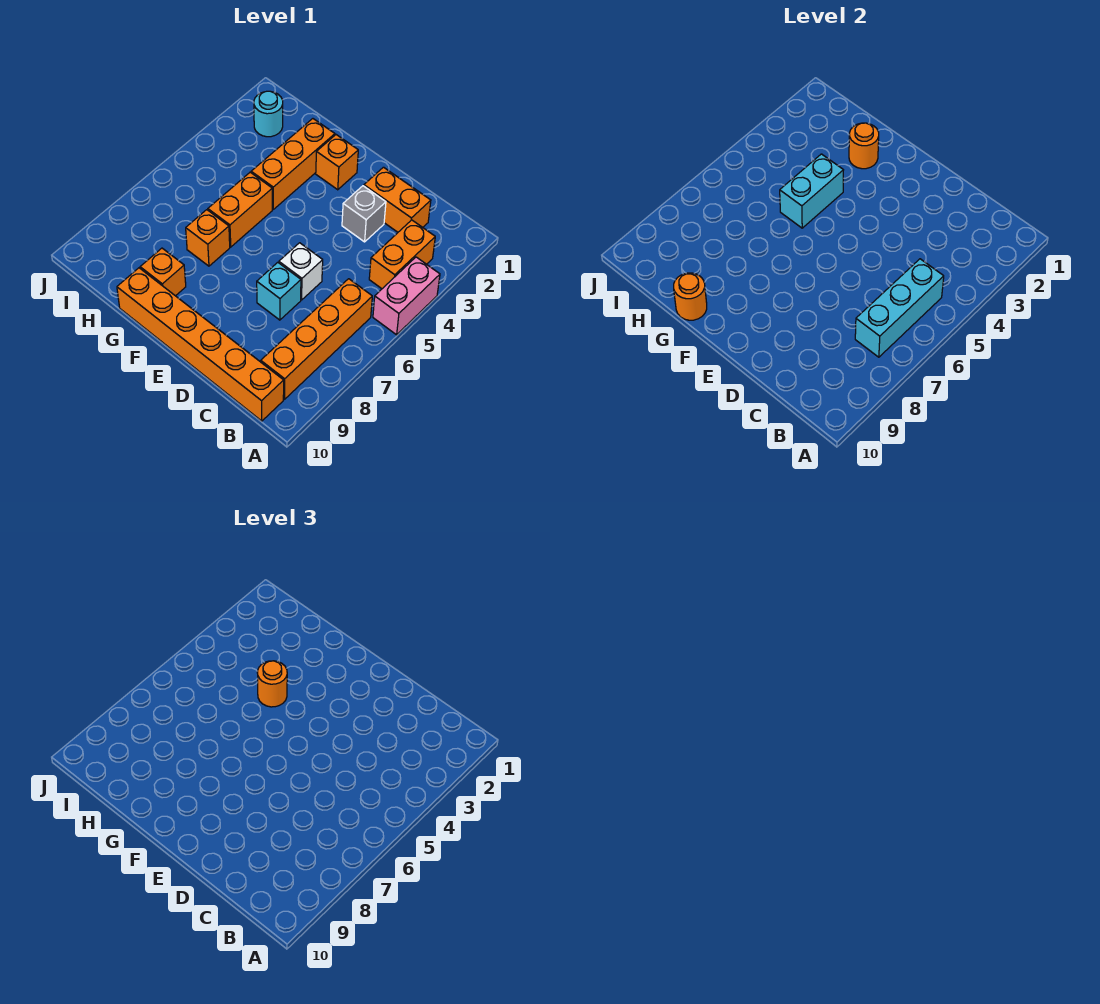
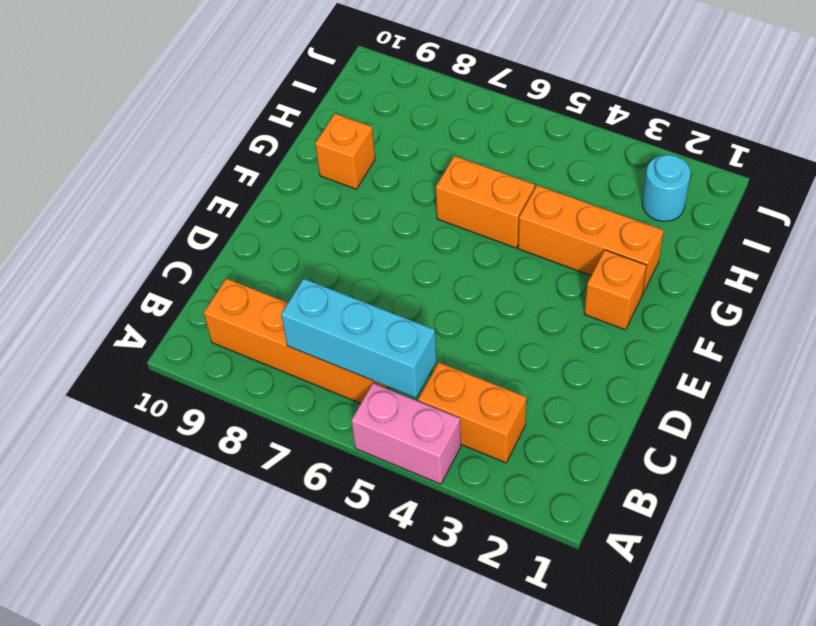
none -> orange brick B10:G10 level 1
none -> orange brick C2:D2 level 1
none -> grey brick D3 level 1

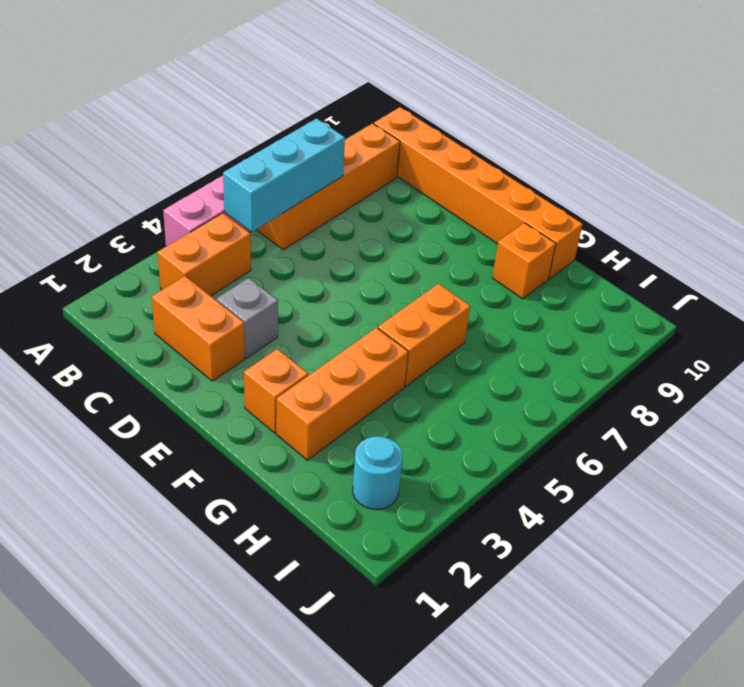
none -> white brick D6 level 1
none -> cyan brick D7 level 1
none -> orange brick G7 level 1

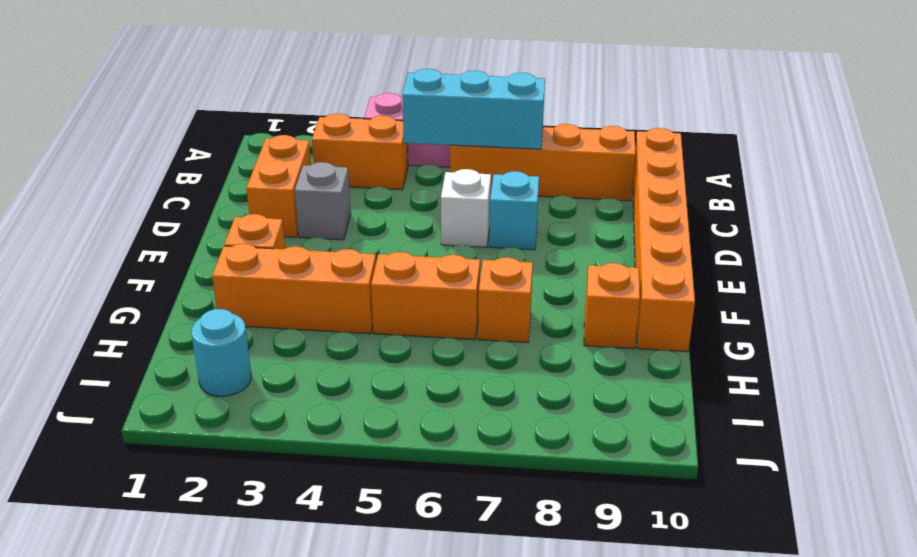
none -> orange round brick G2 level 2
none -> cyan brick G4:G5 level 2
none -> orange round brick G10 level 2

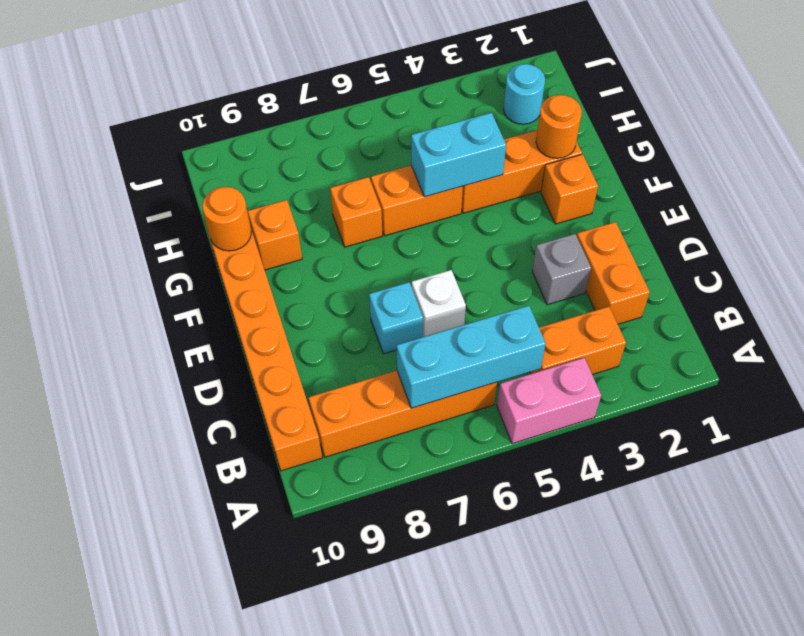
none -> orange round brick G4 level 3

